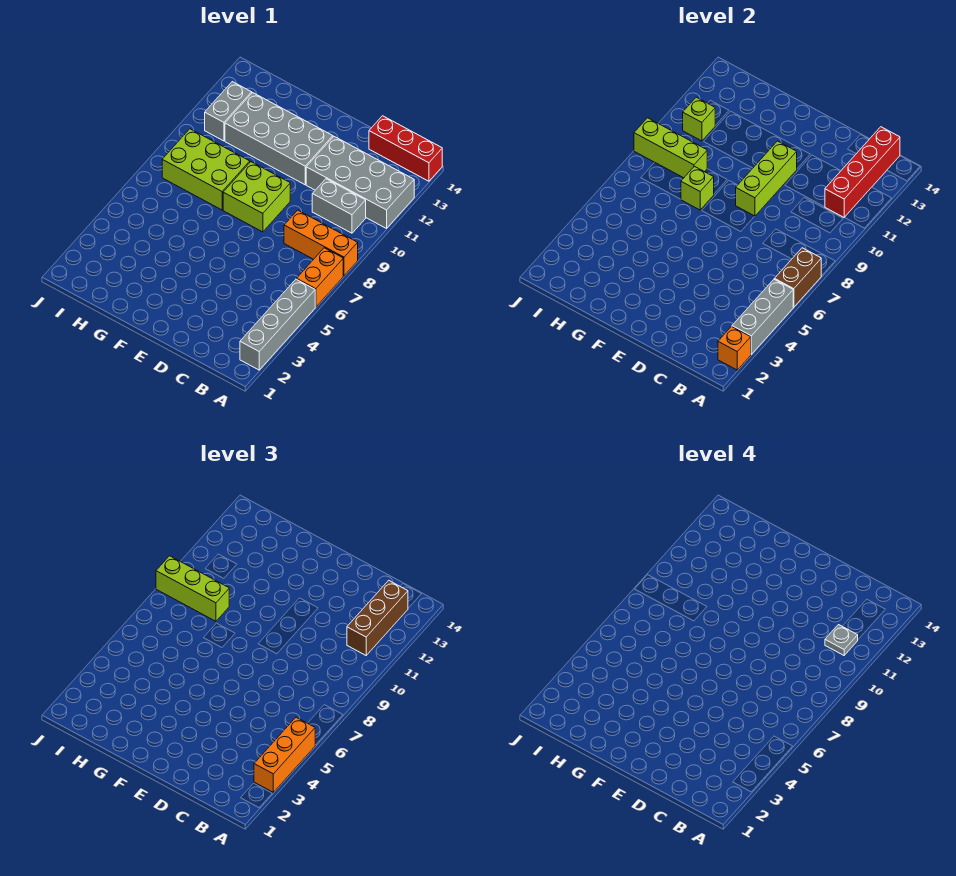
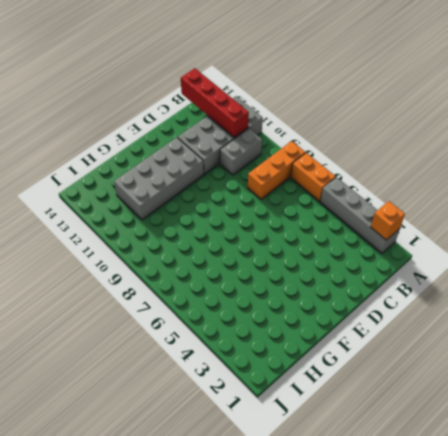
none -> red brick A14:C14 level 1
none -> lime brick E8:F9 level 1
none -> lime brick G8:I9 level 1

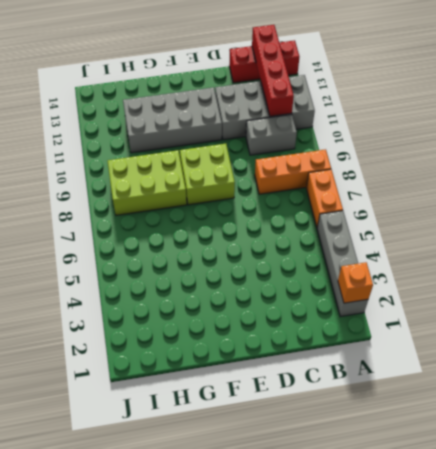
none -> grey brick I11:I12 level 1
none -> grey brick A3:A5 level 2
none -> brown brick A6:A7 level 2

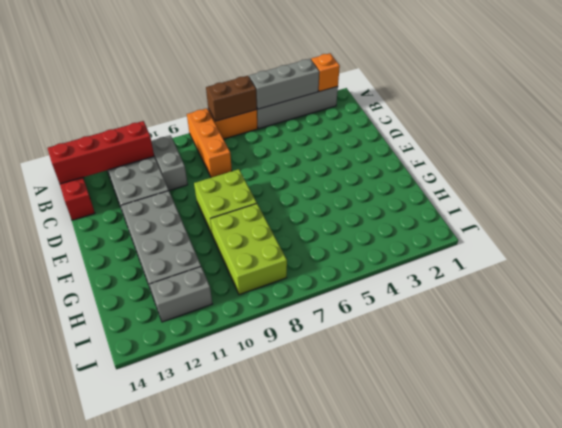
none -> lime brick E9:E11 level 2
none -> lime brick G8 level 2
none -> lime brick H9:J9 level 2

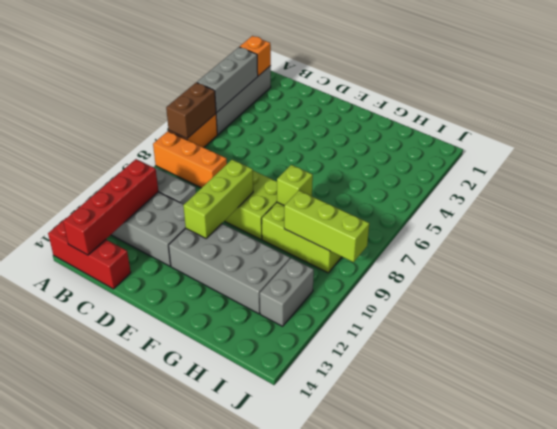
none -> lime brick I11 level 2
none -> orange brick A3:A5 level 3
none -> brown brick B11:B13 level 3

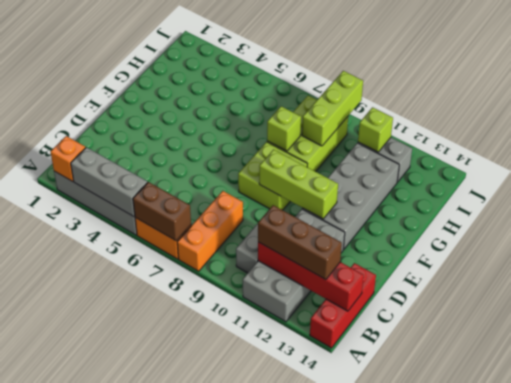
none -> orange brick A3:A5 level 3
none -> lime brick H9:J9 level 3
none -> grey plate B11 level 4

